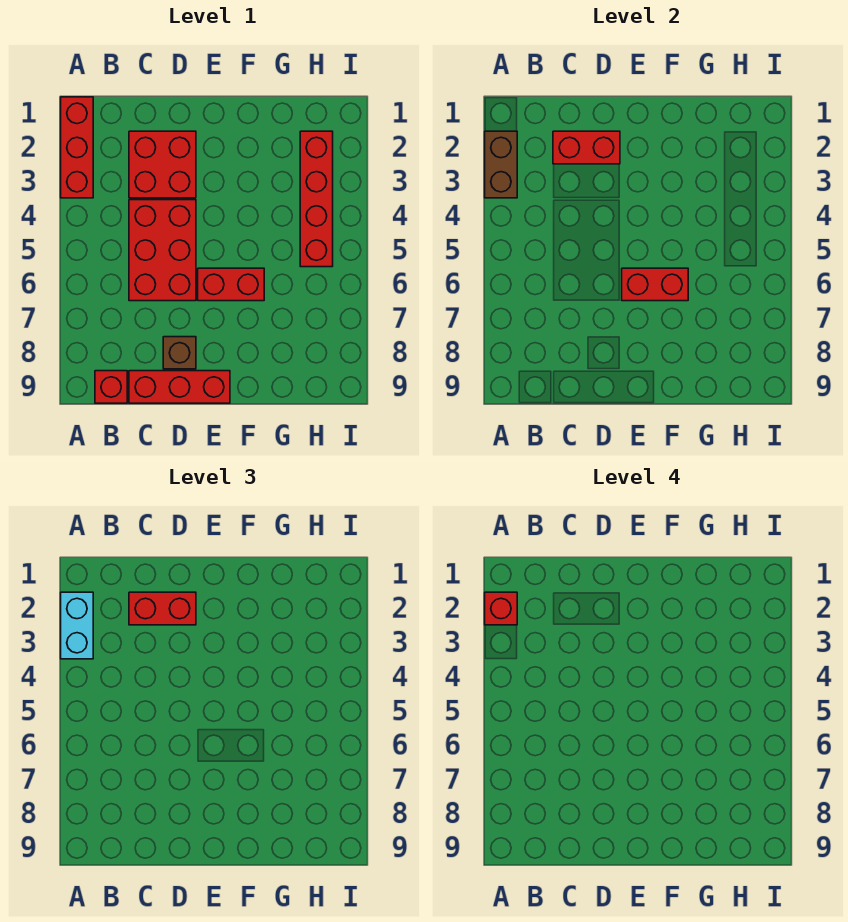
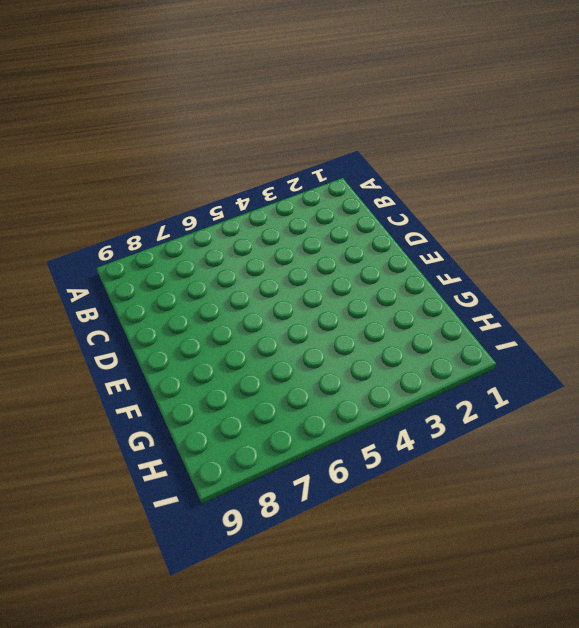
none -> red brick A1:A3 level 1
none -> red brick B9 level 1
none -> red brick C2:D3 level 1

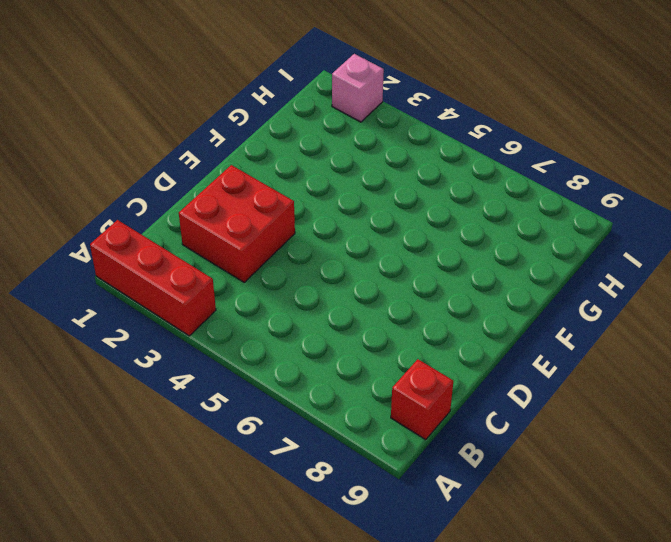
pink brick I2 level 1 -> none
none -> red brick C4:D6 level 1
none -> red brick C9:E9 level 1
none -> brown brick D8 level 1

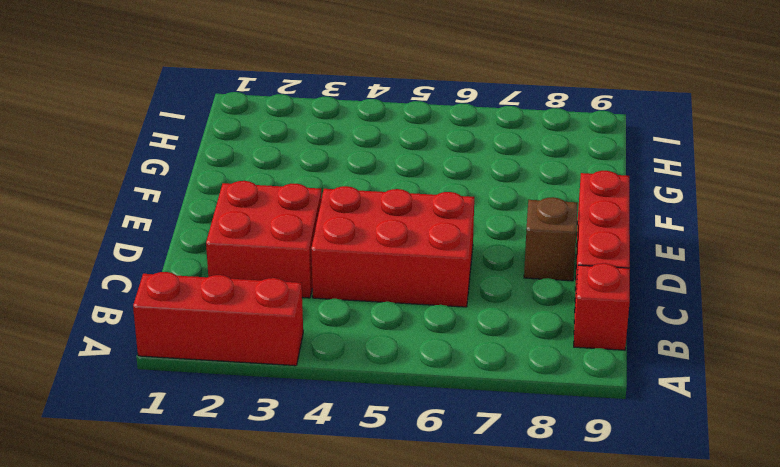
none -> red brick E6:F6 level 1
none -> red brick H2:H5 level 1
none -> brown brick A2:A3 level 2

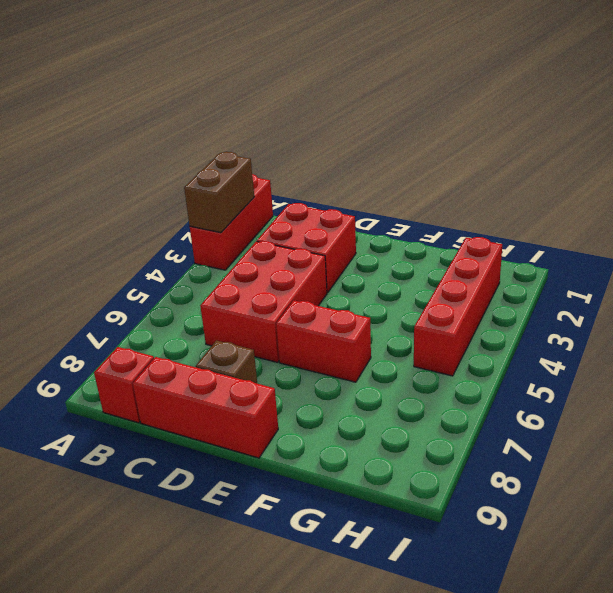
none -> red brick C2:D2 level 2
none -> red brick E6:F6 level 2
none -> cyan brick A2:A3 level 3

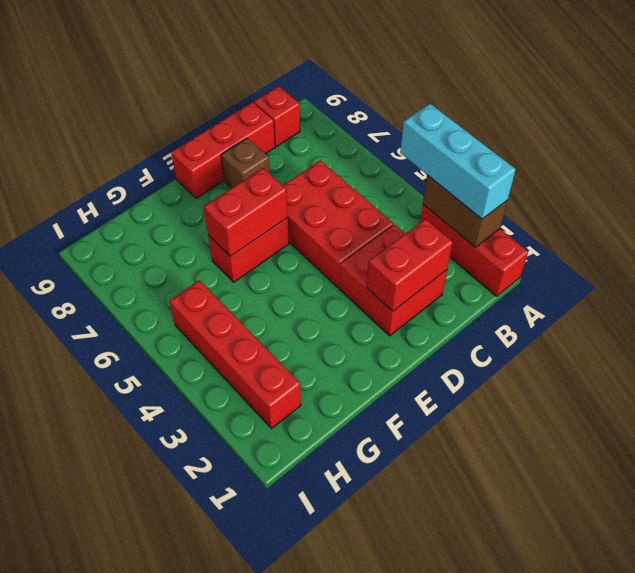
cyan brick A2:A4 level 3 -> cyan brick A2:A3 level 3
none -> red brick C2:D2 level 3
none -> red brick A2 level 4

